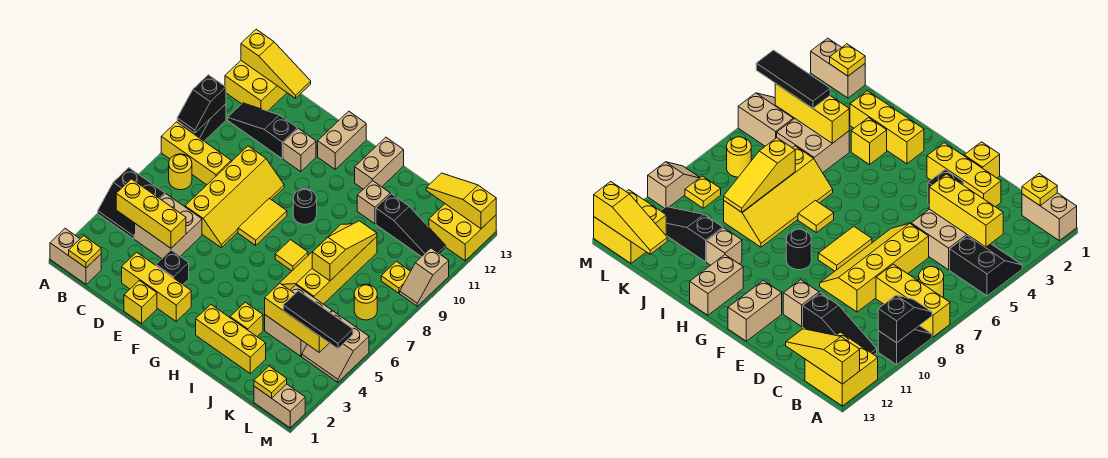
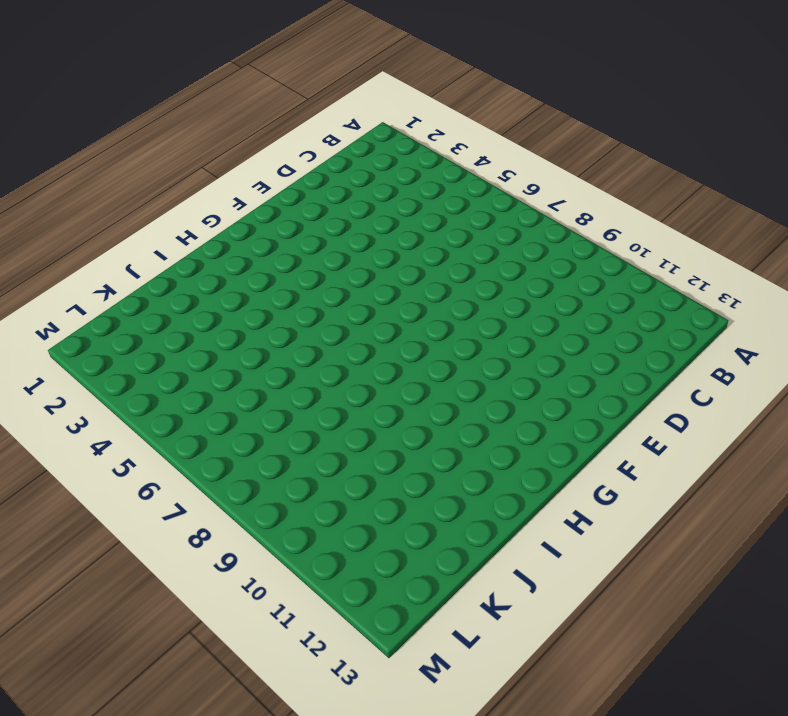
none -> tan brick A1:B1 level 1
none -> black slope A4:B5 level 1 top 5
none -> yellow brick A8:C8 level 1
none -> black slope A9:A10 level 1 top 10

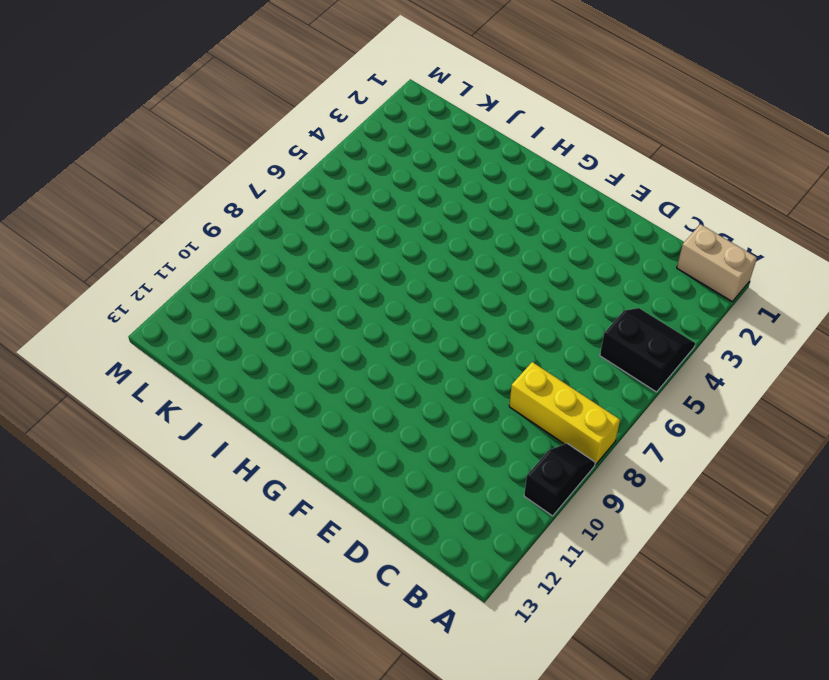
none -> yellow brick A12:B13 level 1
none -> yellow round brick B7 level 1
none -> black slope B11:D11 level 1 top D
none -> tan brick C4:D5 level 1

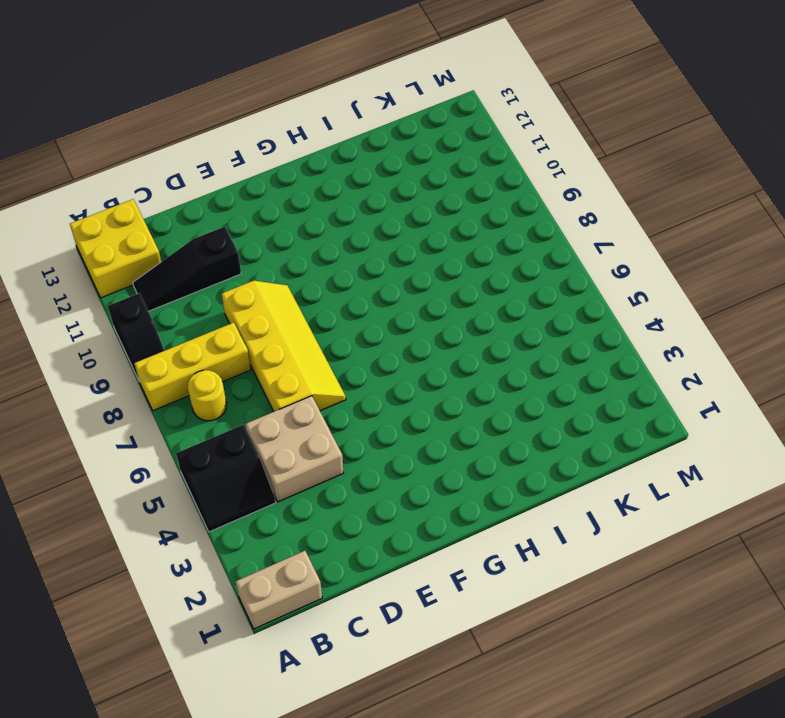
none -> yellow brick D2:F2 level 1
none -> yellow brick E1 level 1
none -> black brick E3 level 1
none -> tan brick E11 level 1

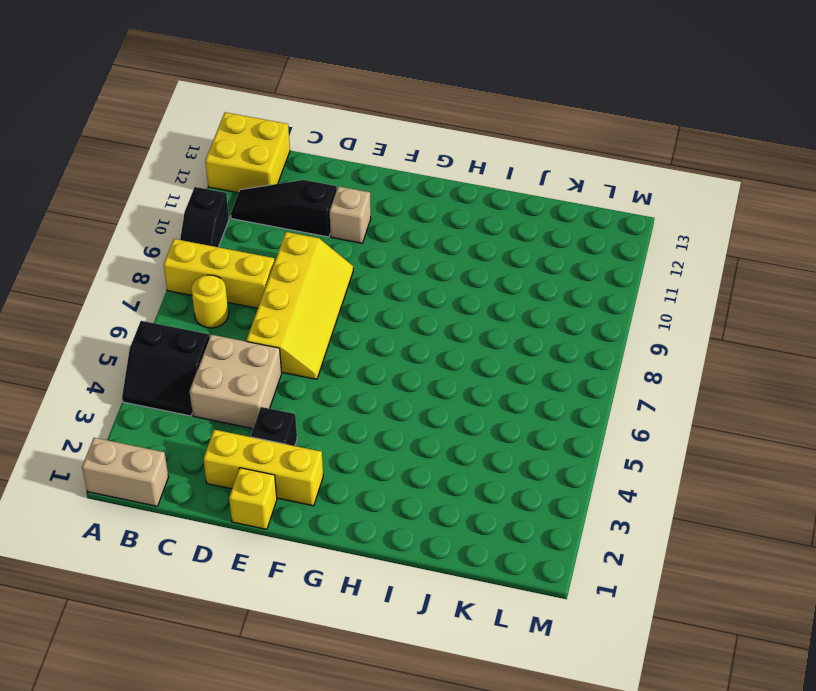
none -> yellow tile F7:F8 level 1
none -> tan brick F12:F13 level 1
none -> black round brick G9 level 1
none -> yellow brick H2:J2 level 1

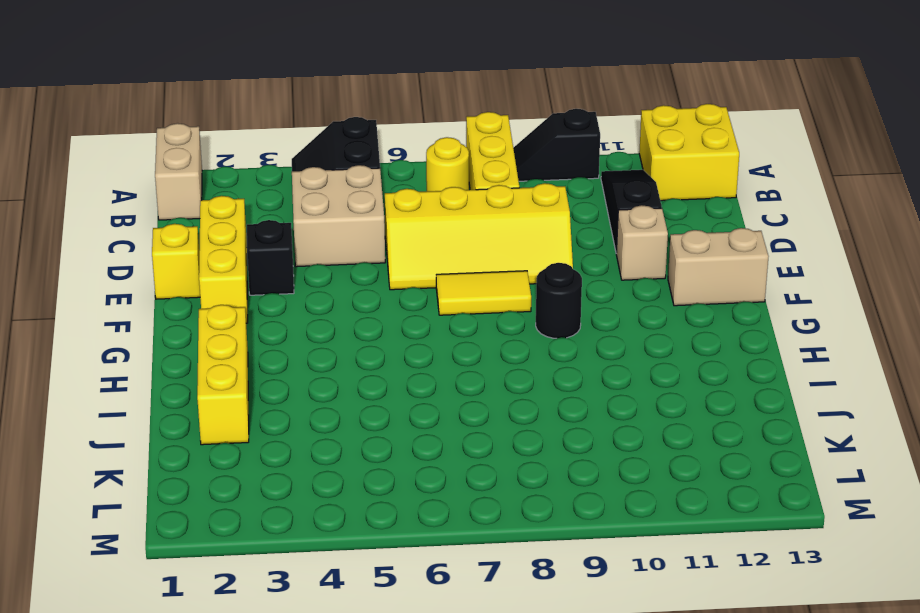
none -> yellow tile H7 level 1
none -> tan brick H12:H13 level 1
none -> yellow brick I3 level 1
none -> yellow slope I6:J9 level 1 top J

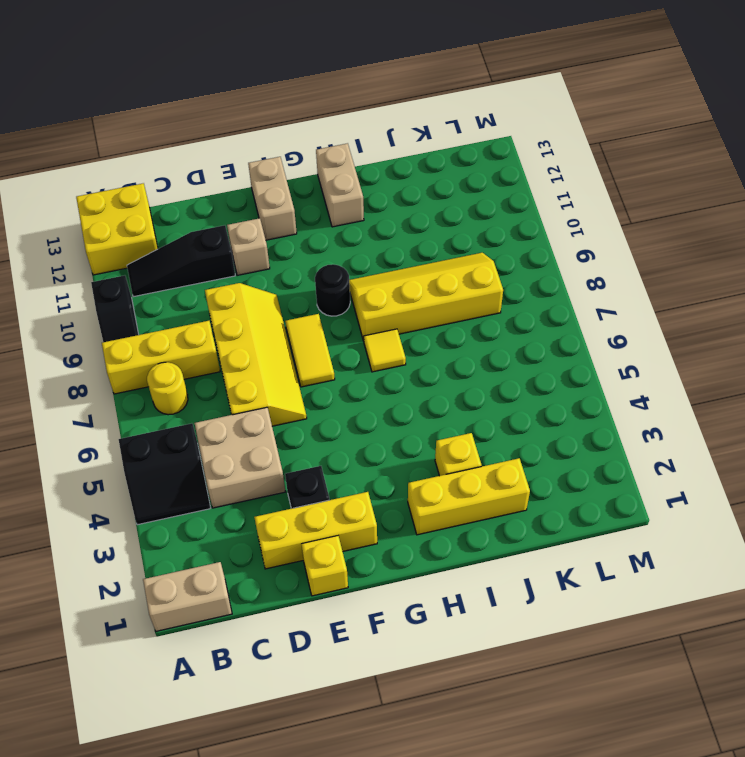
yellow slope H8:K9 level 1 top 8 -> yellow slope I6:J9 level 1 top J
none -> tan brick I11 level 1
none -> tan brick J4:K5 level 1
none -> black slope J11:L11 level 1 top J
none -> tan brick L1:M1 level 1

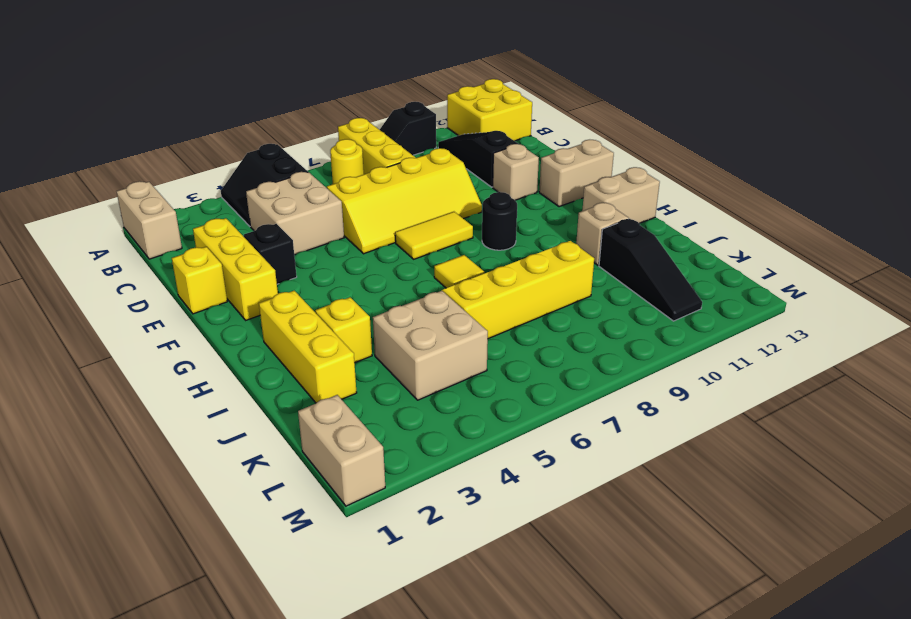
none -> tan slope L4:M5 level 1 top 5
none -> yellow round brick L7 level 1
none -> yellow plate L9 level 1
none -> yellow brick L12:M13 level 1

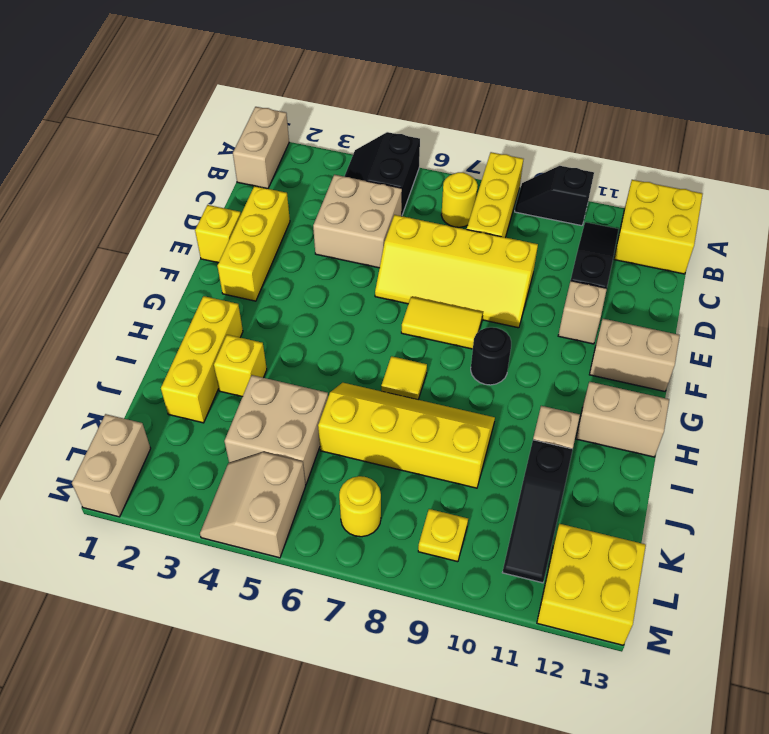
none -> black brick E3 level 1
none -> tan slope M9:M10 level 1 top 10
none -> black slope A9:A10 level 2 top 10
none -> yellow slope A13:C13 level 2 top A

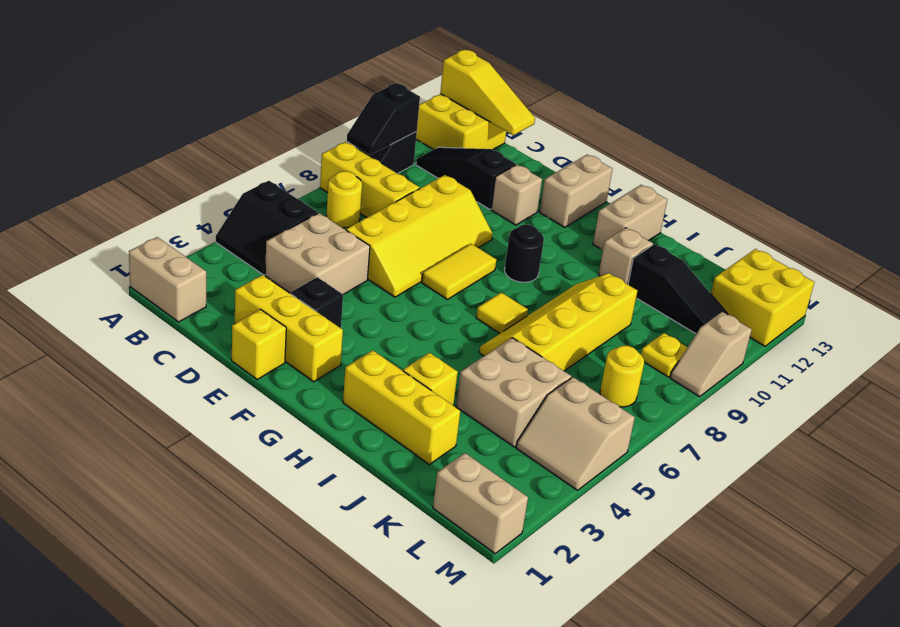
none -> yellow plate B1 level 2
none -> yellow brick B4:D4 level 2
none -> yellow brick J4:L4 level 2
none -> yellow slope J7:J9 level 2 top 7

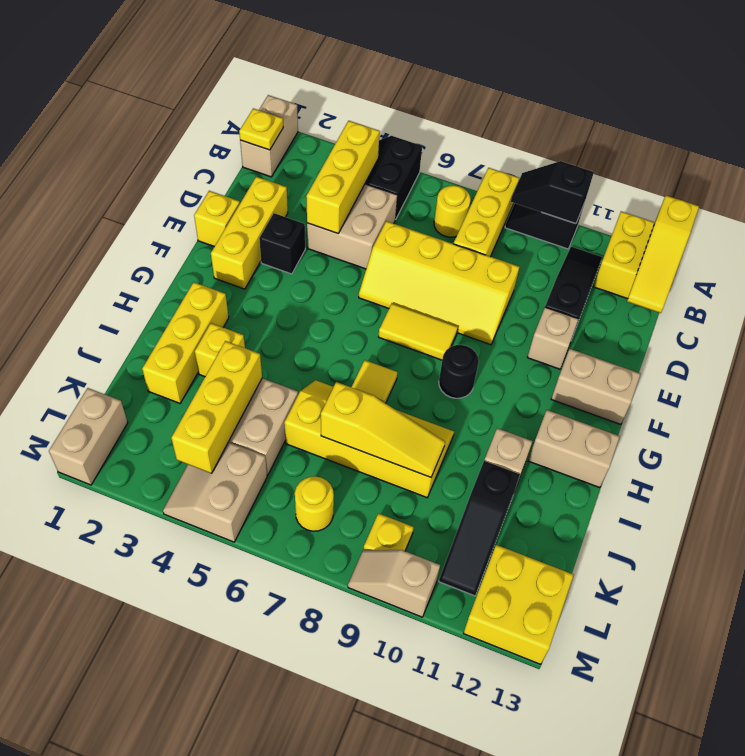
none -> yellow slope K13:M13 level 2 top M
none -> yellow plate L1 level 2
none -> black tile K4:M4 level 3

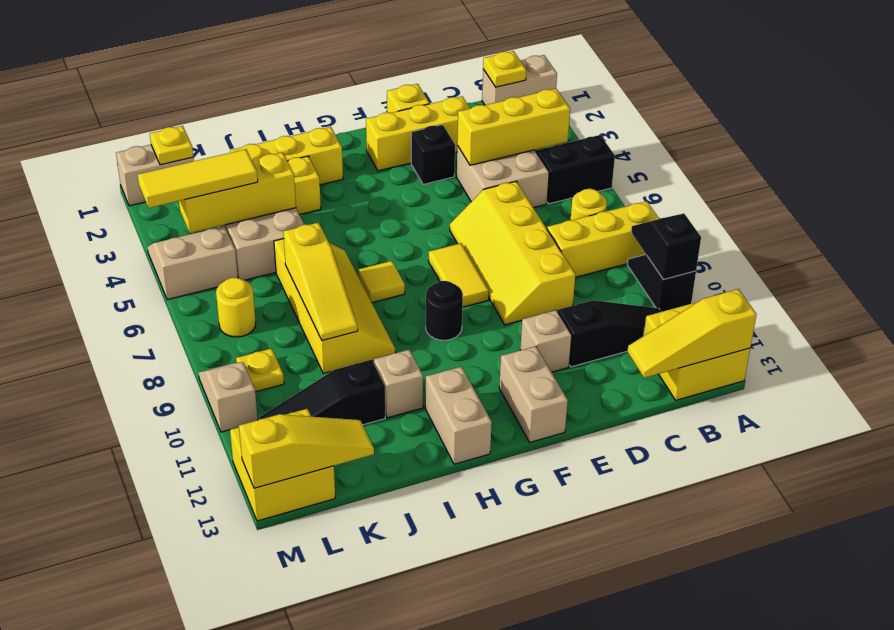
yellow tile K4:M4 level 3 -> black tile K4:M4 level 3

